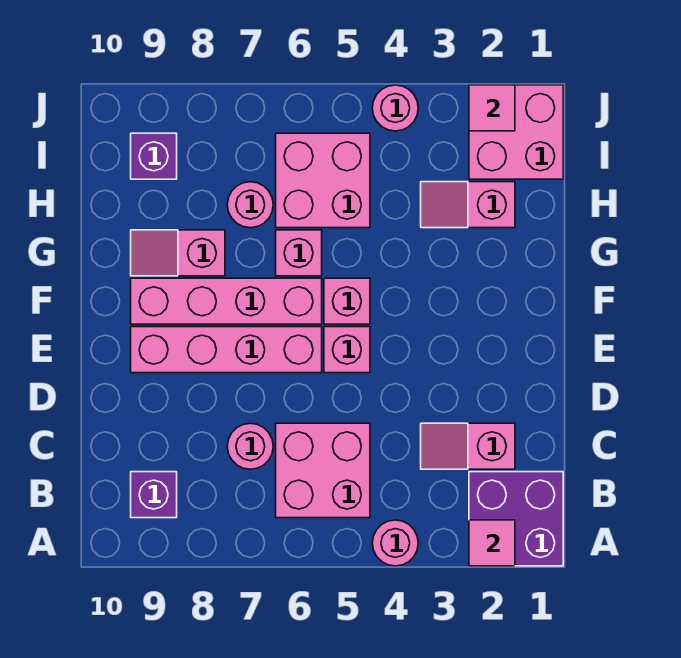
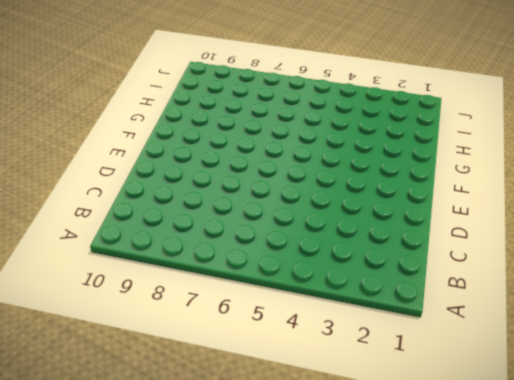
none -> purple brick A1:B2 level 1
none -> pink round brick A4 level 1
none -> pink brick B5:C6 level 1

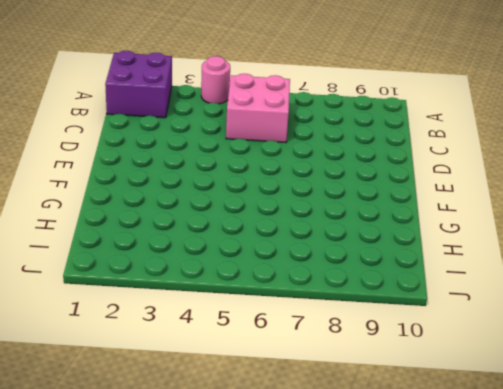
none -> purple brick B9 level 1
none -> pink slope C2:C3 level 1 top 2
none -> pink round brick C7 level 1

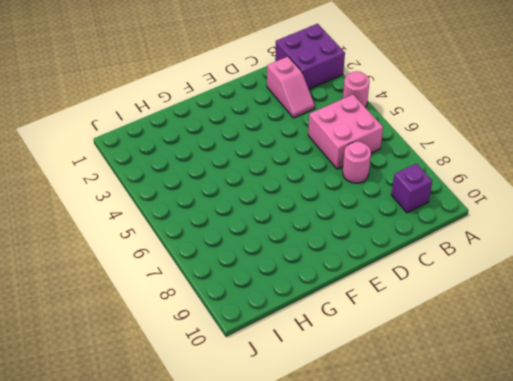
none -> pink brick E5 level 1
none -> pink brick E6:E9 level 1
none -> pink brick F5 level 1

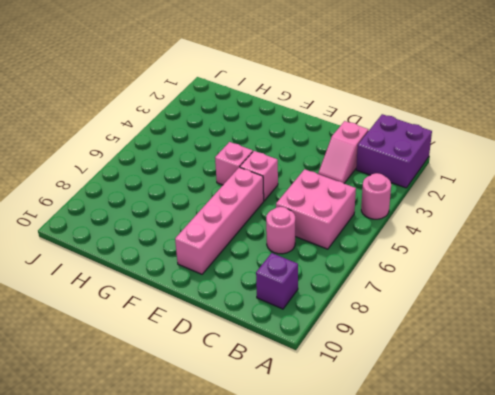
none -> pink brick F6:F9 level 1
none -> pink brick G6 level 1
none -> pink slope G8:G9 level 1 top 8

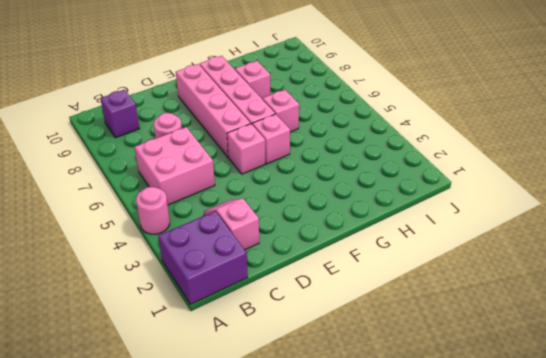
none -> pink slope H2:H3 level 1 top 2
none -> pink brick H5:I6 level 1
none -> pink round brick H7 level 1

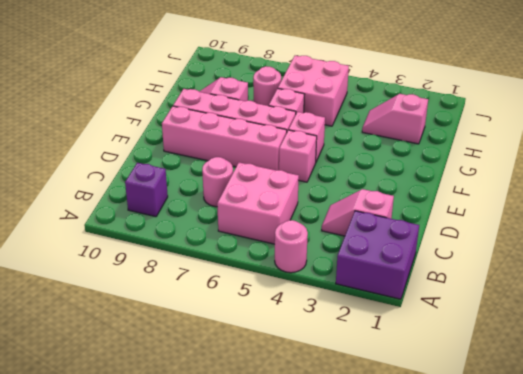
none -> pink brick I1:J2 level 1
none -> purple brick I9 level 1
none -> pink round brick J4 level 1

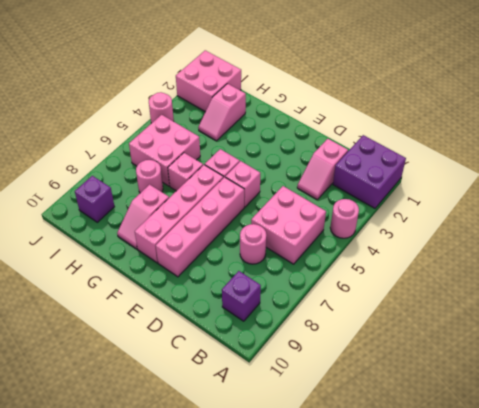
none -> pink tile A2 level 2
none -> pink tile J2 level 2

